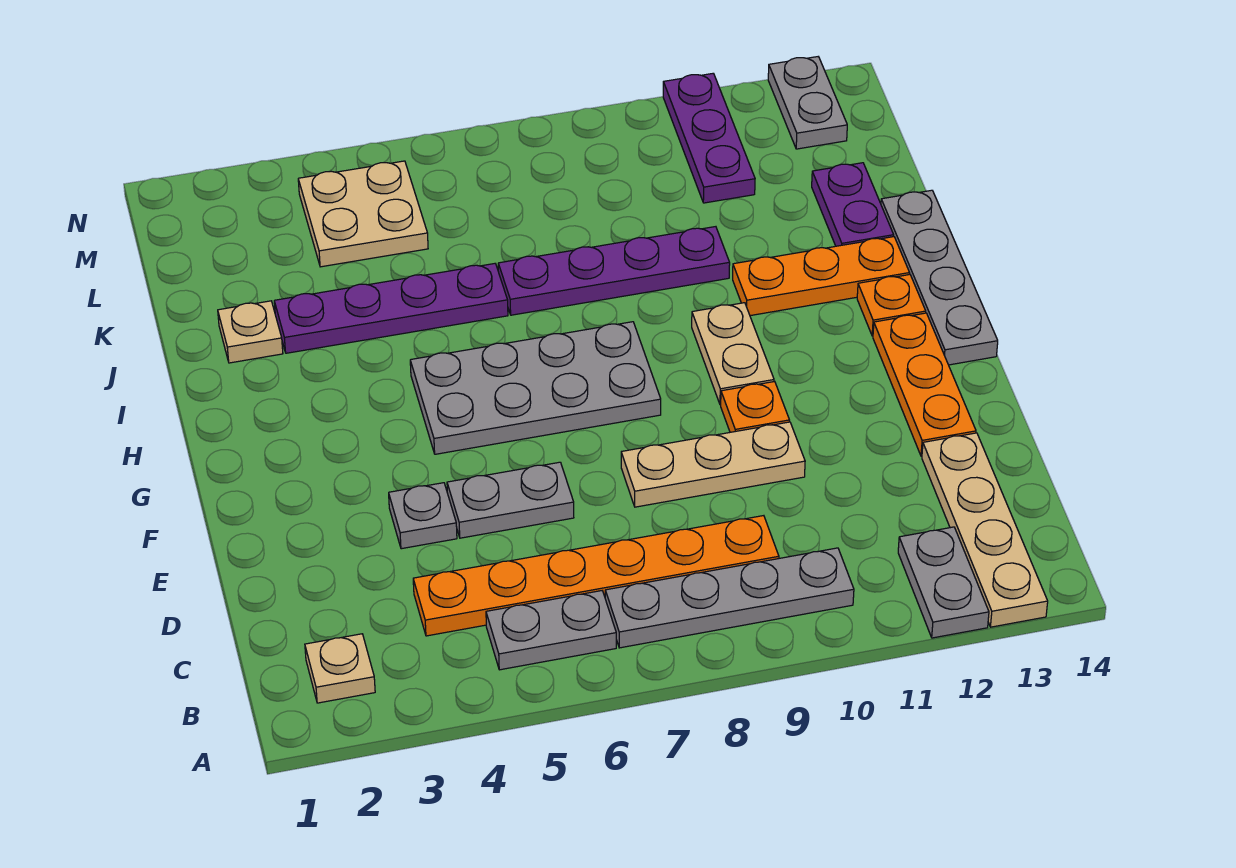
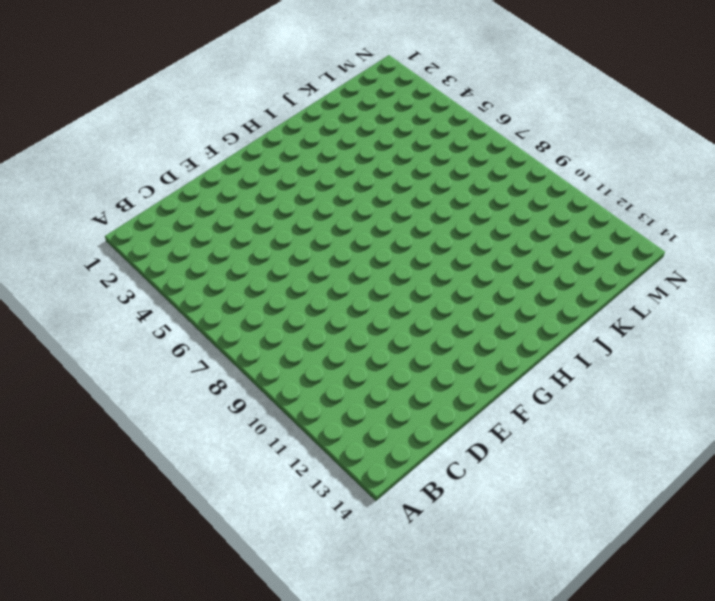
none -> grey plate A12:B12 level 1
none -> tan plate A13:D13 level 1
none -> tan plate B2 level 1

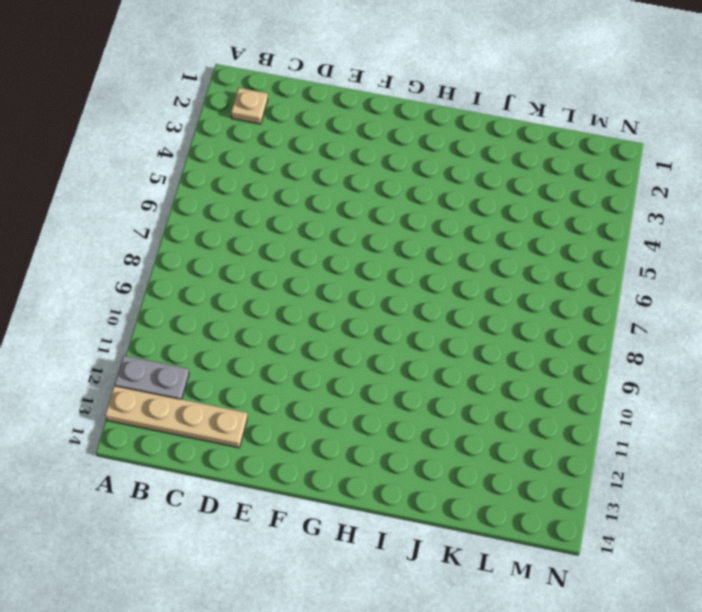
none -> grey plate B5:B6 level 1
none -> grey plate B7:B10 level 1
none -> orange plate C4:C9 level 1

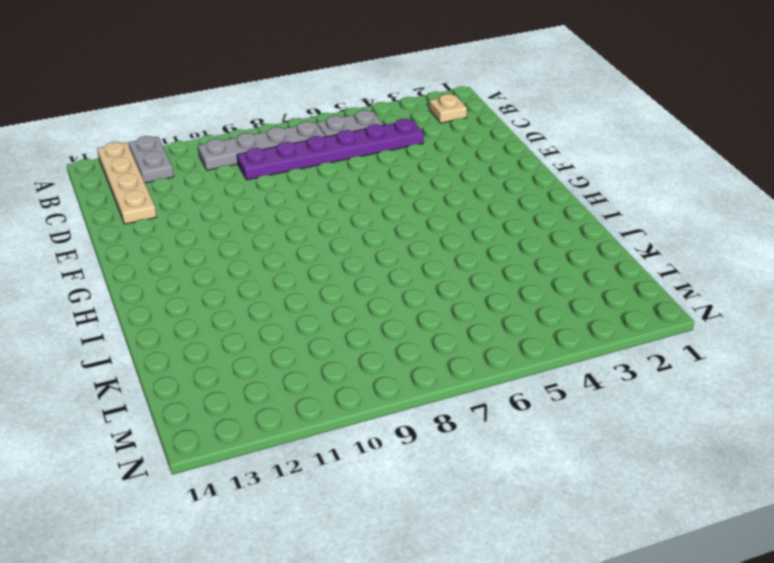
purple plate C4:C9 level 1 -> orange plate C4:C9 level 1
none -> grey plate E4 level 1
none -> grey plate E5:E6 level 1
none -> tan plate E8:E10 level 1

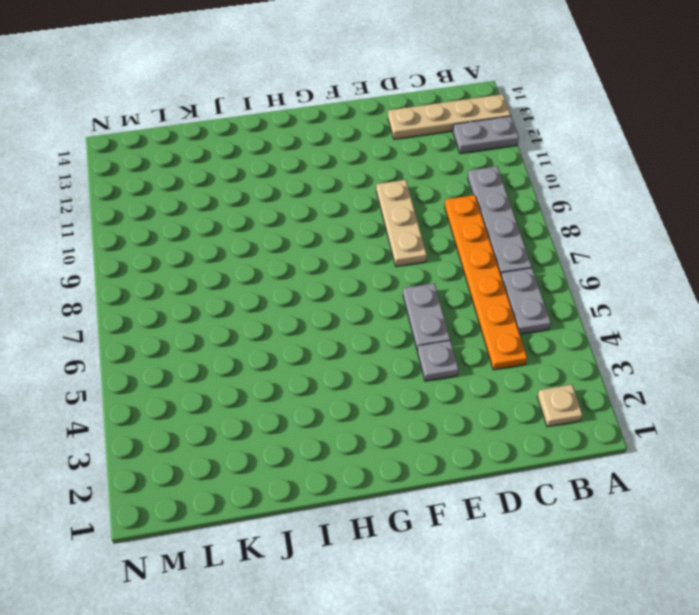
none -> orange plate E13:G13 level 1
none -> orange plate F10 level 1
none -> grey plate G5:H8 level 1

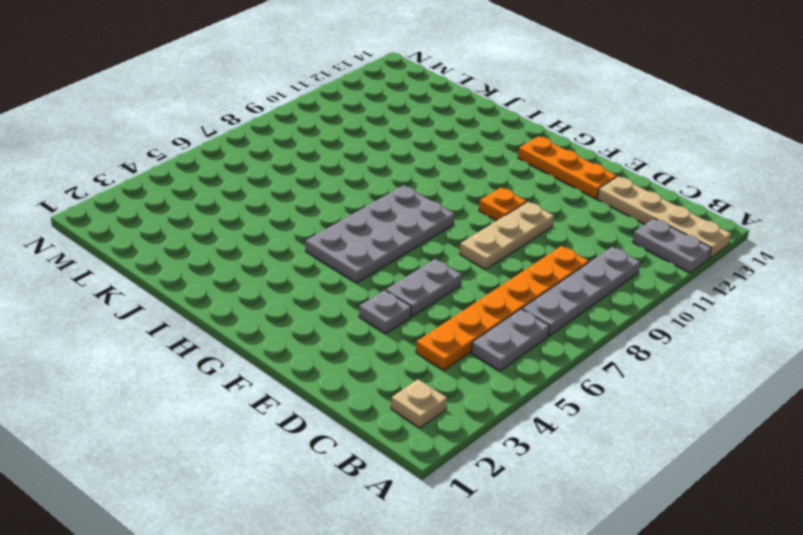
none -> tan plate G10:H10 level 1
none -> grey plate G14:J14 level 1
none -> orange plate H13 level 1

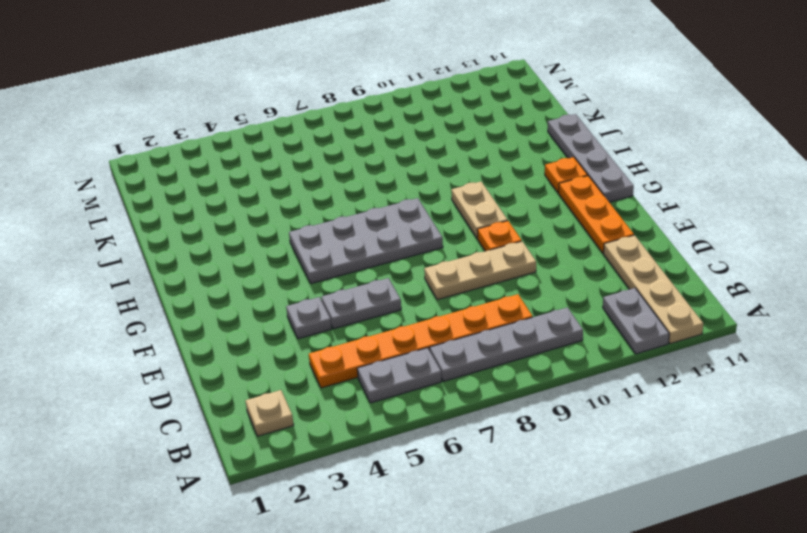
none -> orange plate I11:I13 level 1
none -> tan plate J2 level 1
none -> purple plate J3:J6 level 1

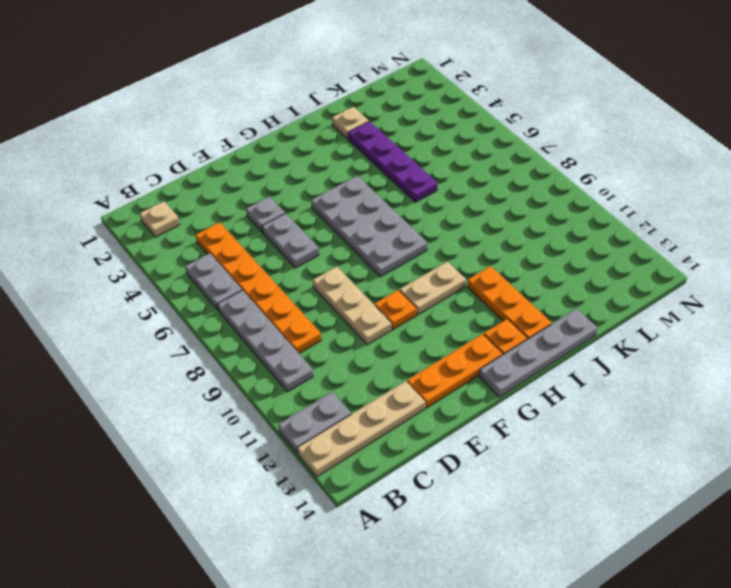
none -> purple plate J7:J10 level 1
none -> purple plate J13:K13 level 1
none -> tan plate L4:M5 level 1

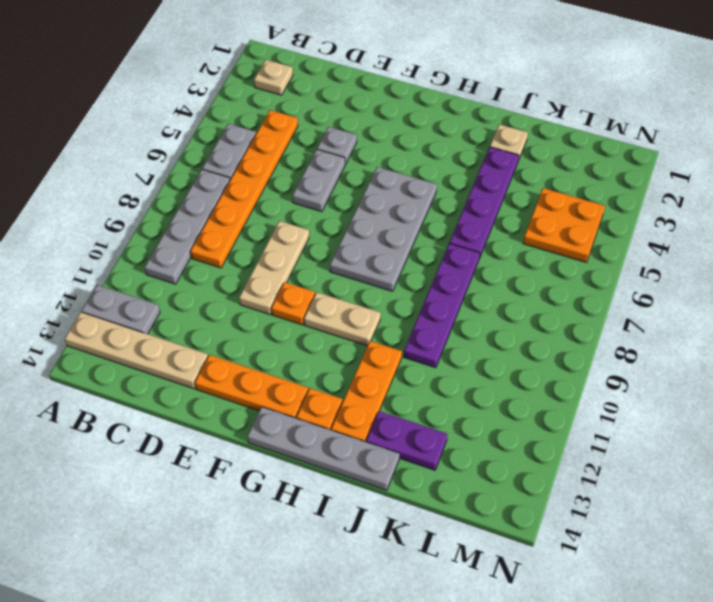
orange plate L4:M5 level 1 -> tan plate L4:M5 level 1
none -> purple plate L11:N11 level 1
none -> grey plate M13:N13 level 1

